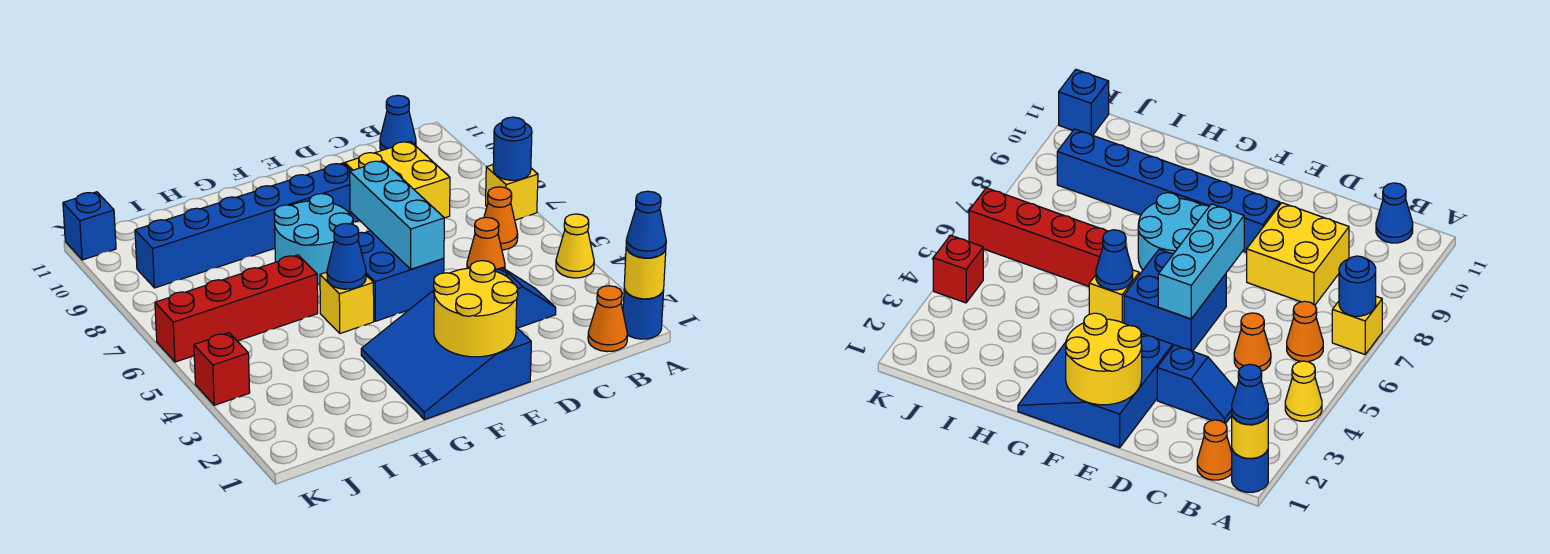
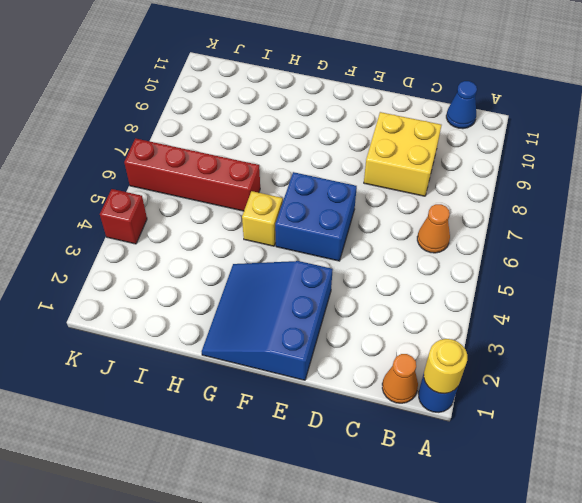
none -> yellow cone A4 level 1
none -> yellow brick A7 level 1
none -> blue slope C3:D3 level 1 top D

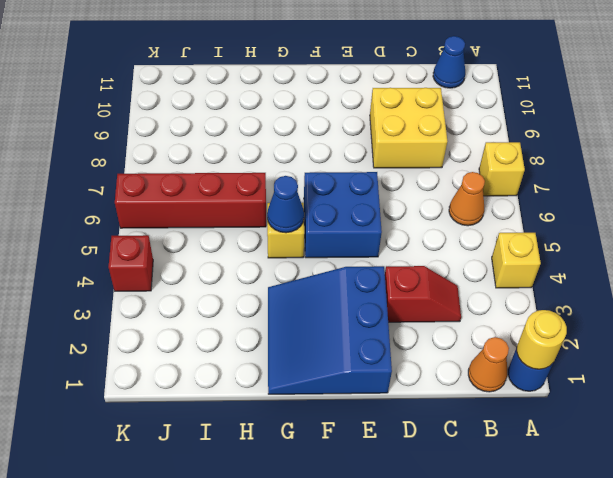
yellow brick A4 level 1 -> yellow cone A4 level 1
red slope C3:D3 level 1 top D -> blue slope C3:D3 level 1 top D
none -> orange cone C5 level 1
none -> blue brick E9:J9 level 1
none -> cyan round brick F7:G8 level 1

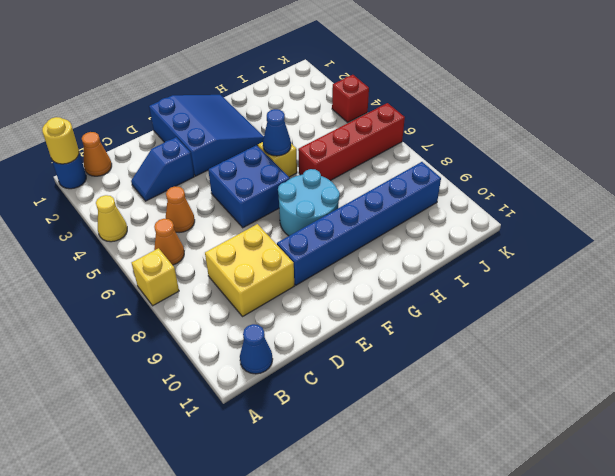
none -> blue brick K11 level 1
none -> blue round brick A7 level 2
none -> yellow round brick E1:F2 level 2

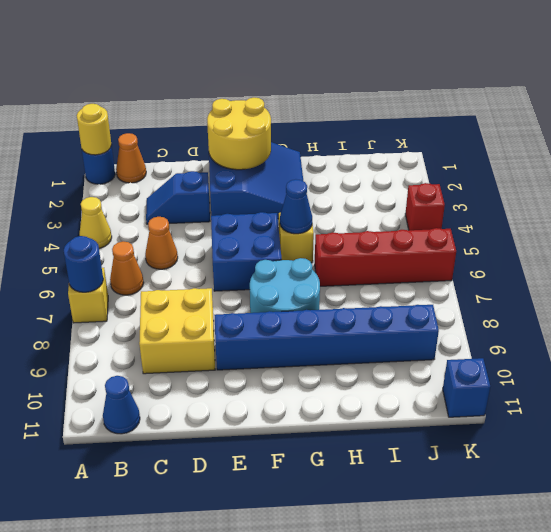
none -> cyan brick E5:E7 level 2
none -> blue cone A1 level 3

